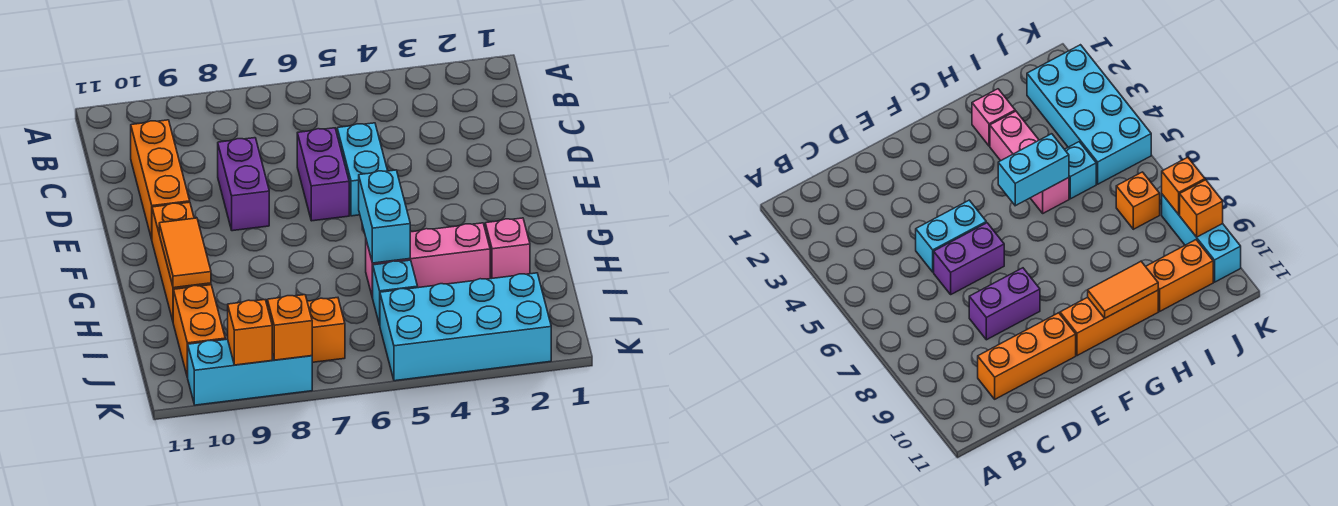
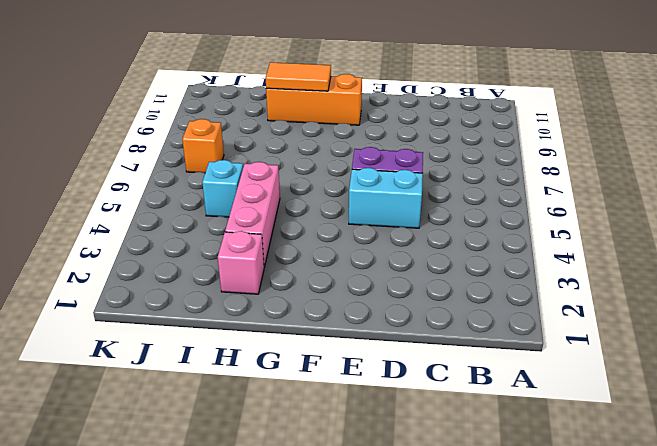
none -> orange brick C10:E10 level 1
none -> purple brick D8:E8 level 1
none -> orange brick I10:J10 level 1

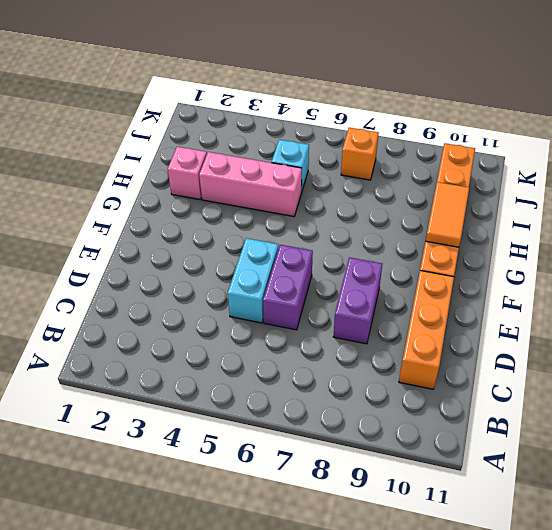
none -> cyan brick J2:K5 level 1
none -> cyan brick K8:K10 level 1
none -> cyan brick G5:H5 level 2

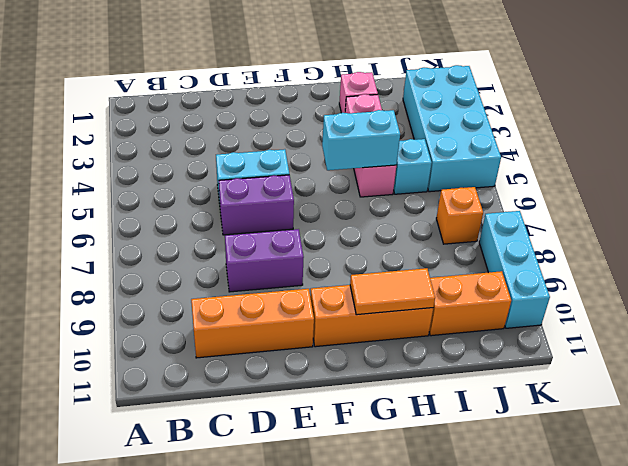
none -> orange brick K8 level 2
none -> orange brick K9 level 2

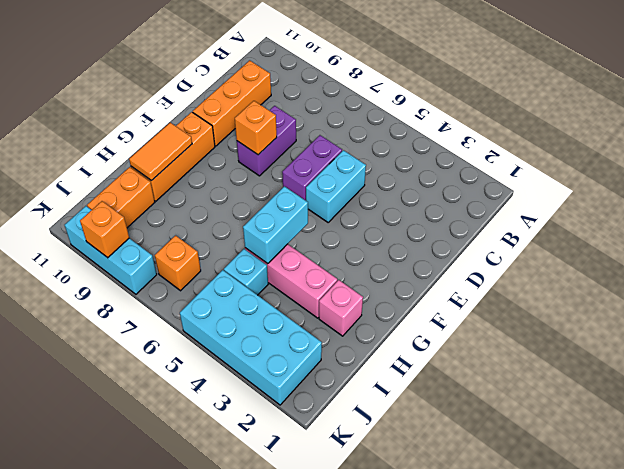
orange brick E8 level 2 -> orange brick K8 level 2

